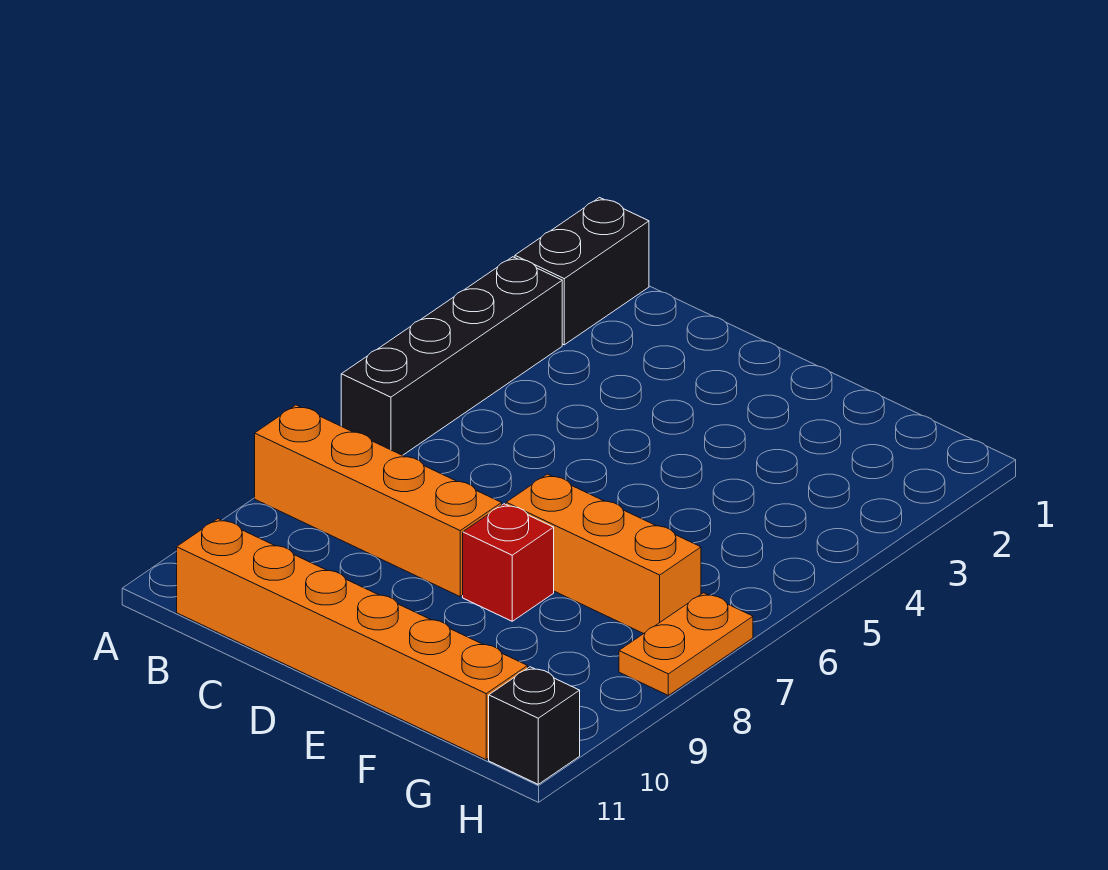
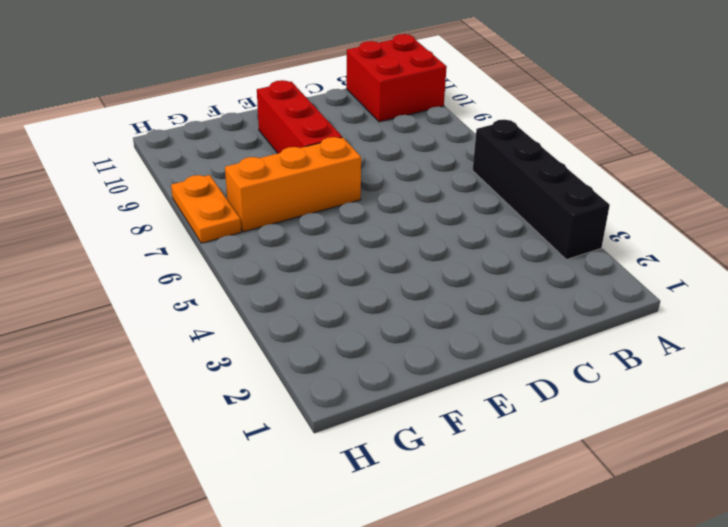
red brick A10:B11 level 1 -> orange brick B11:G11 level 1
red brick E8:E10 level 1 -> red brick E8 level 1
none -> black brick A1:A2 level 1
none -> orange brick A8:D8 level 1

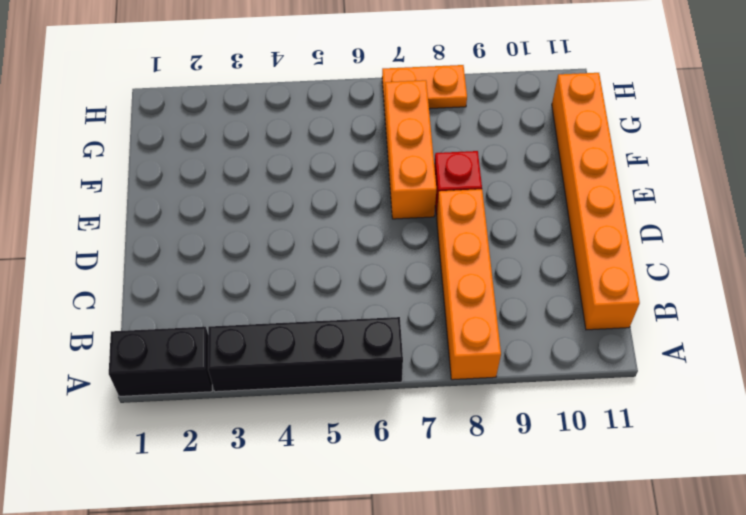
none -> black brick H11 level 1

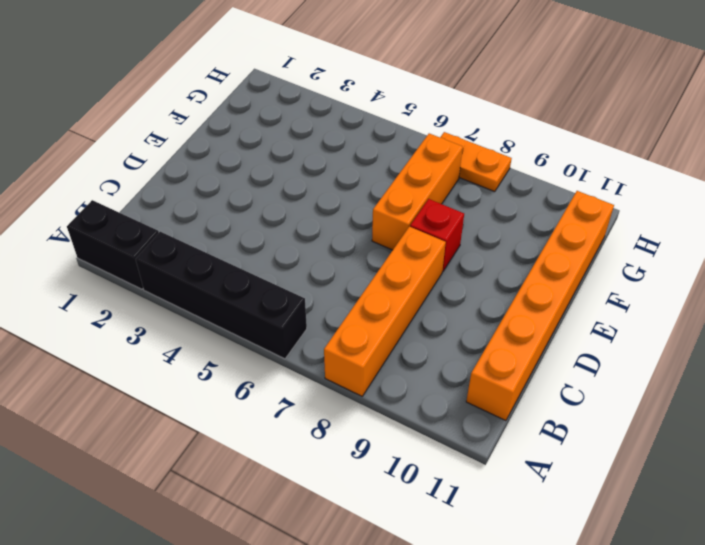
none -> black brick H11 level 1

